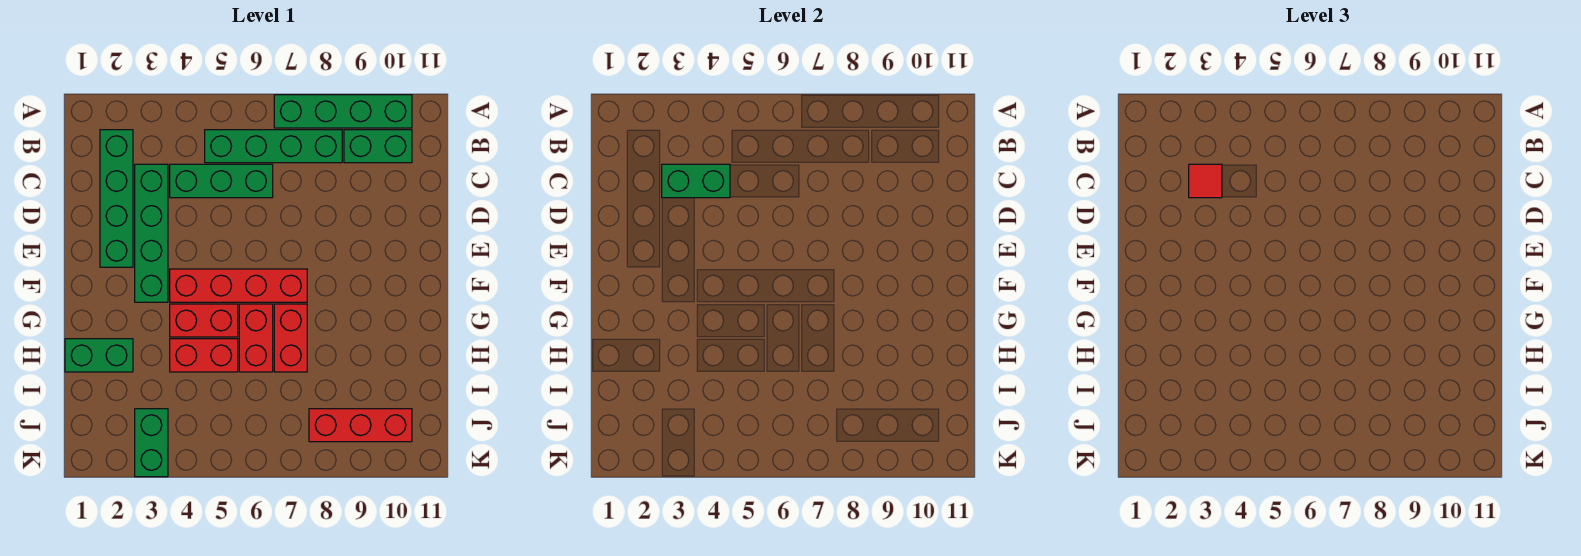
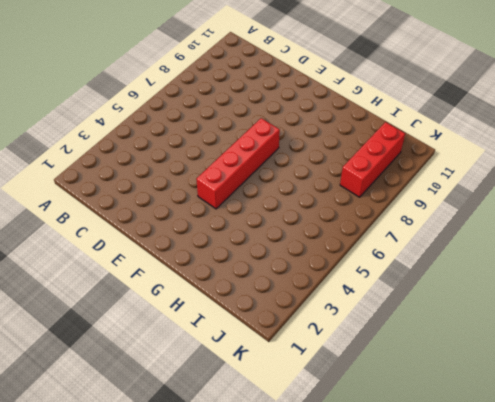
none -> green brick A7:A10 level 1
none -> green brick B2:E2 level 1
none -> green brick B5:B8 level 1

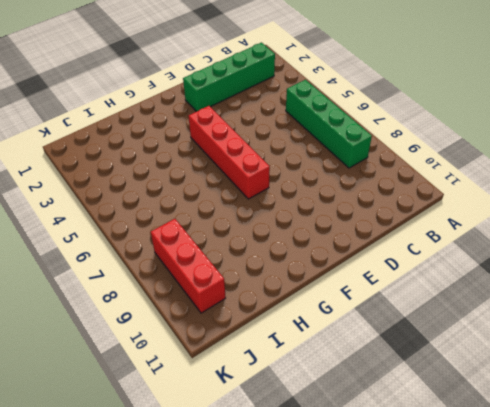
none -> green brick A7:A10 level 1
none -> green brick B9:B10 level 1
none -> green brick C3:F3 level 1

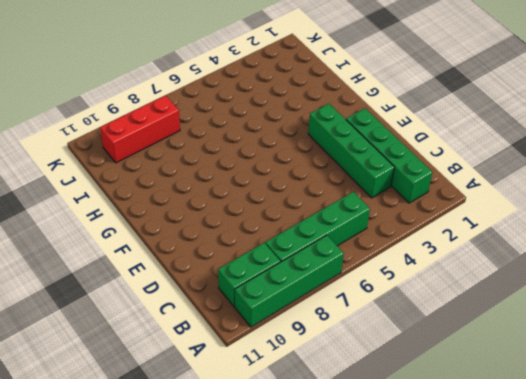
none -> green brick C4:C6 level 1
none -> red brick F4:F7 level 1
none -> red brick G4:G5 level 1

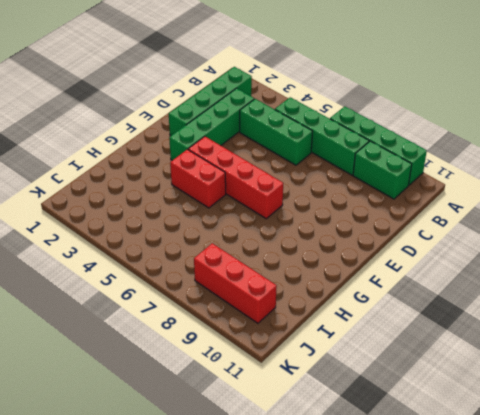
none -> red brick G6:H6 level 1
none -> red brick G7:H7 level 1
none -> green brick H1:H2 level 1

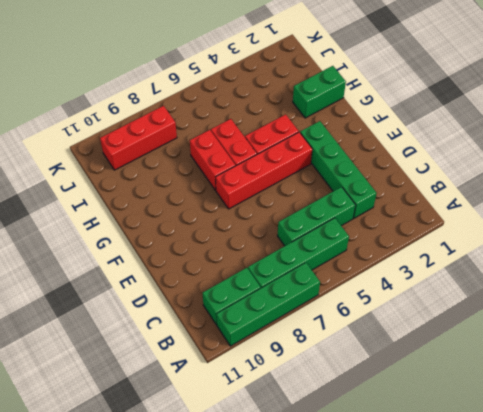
none -> green brick B2:E2 level 1
none -> red brick H4:H5 level 1
none -> green brick J3:K3 level 1

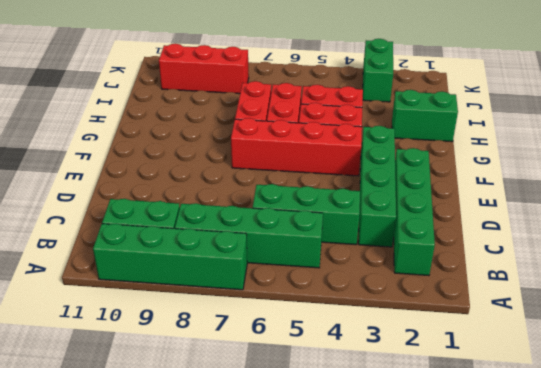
none -> green brick C3:C4 level 2
none -> red tile C3 level 3

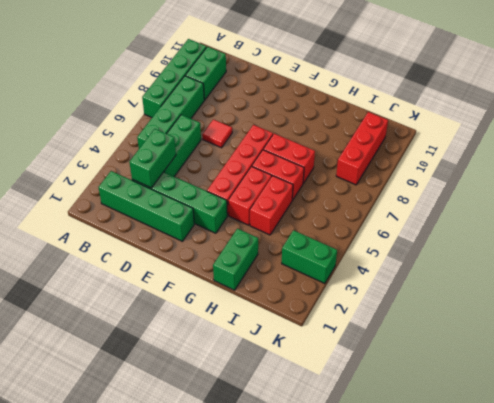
red tile D7 level 1 -> red tile C3 level 3

